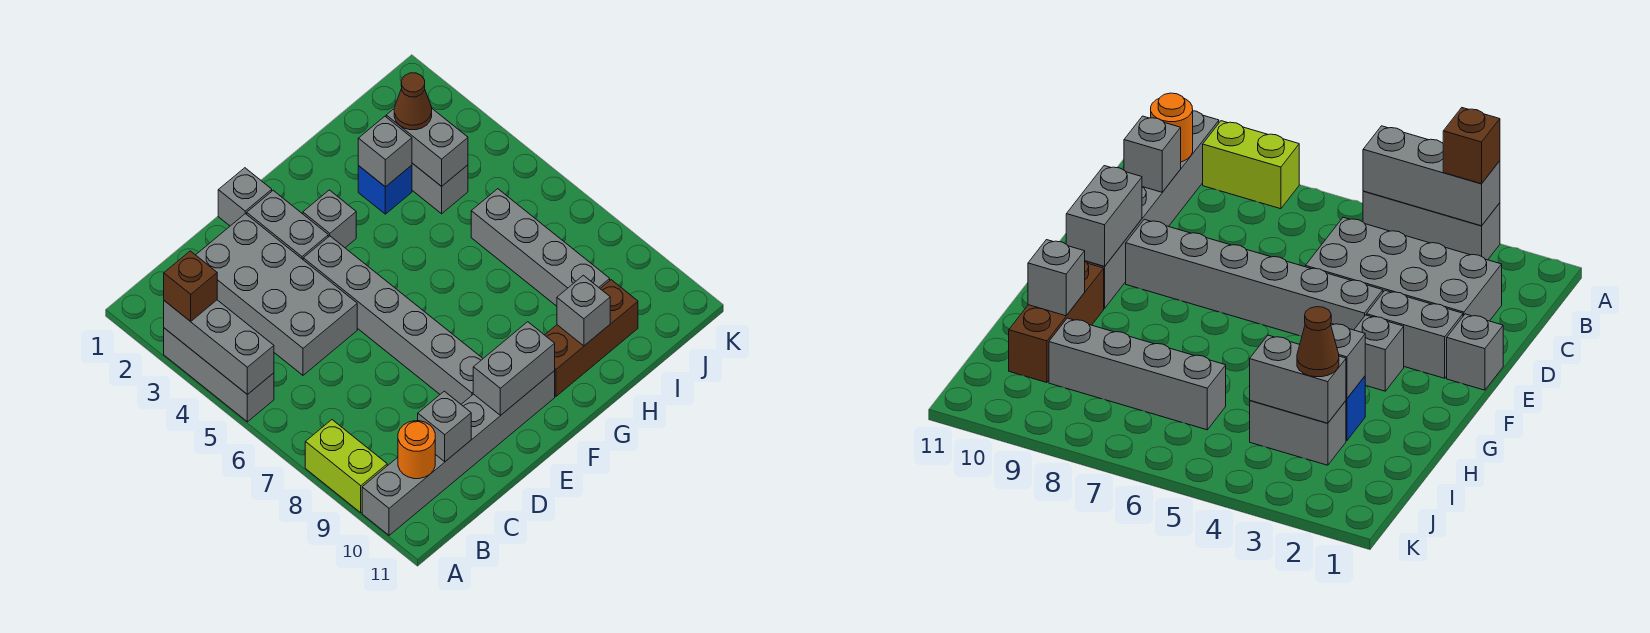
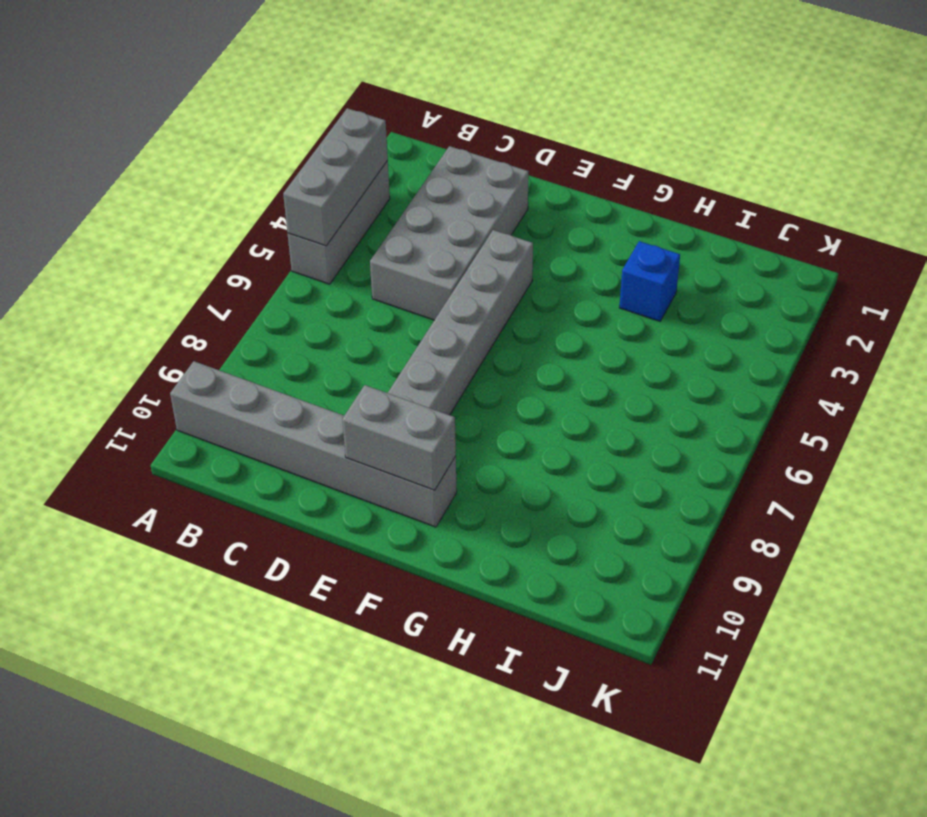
none -> lime brick A8:A9 level 1
none -> grey brick E1 level 1
none -> grey brick E2:E3 level 1

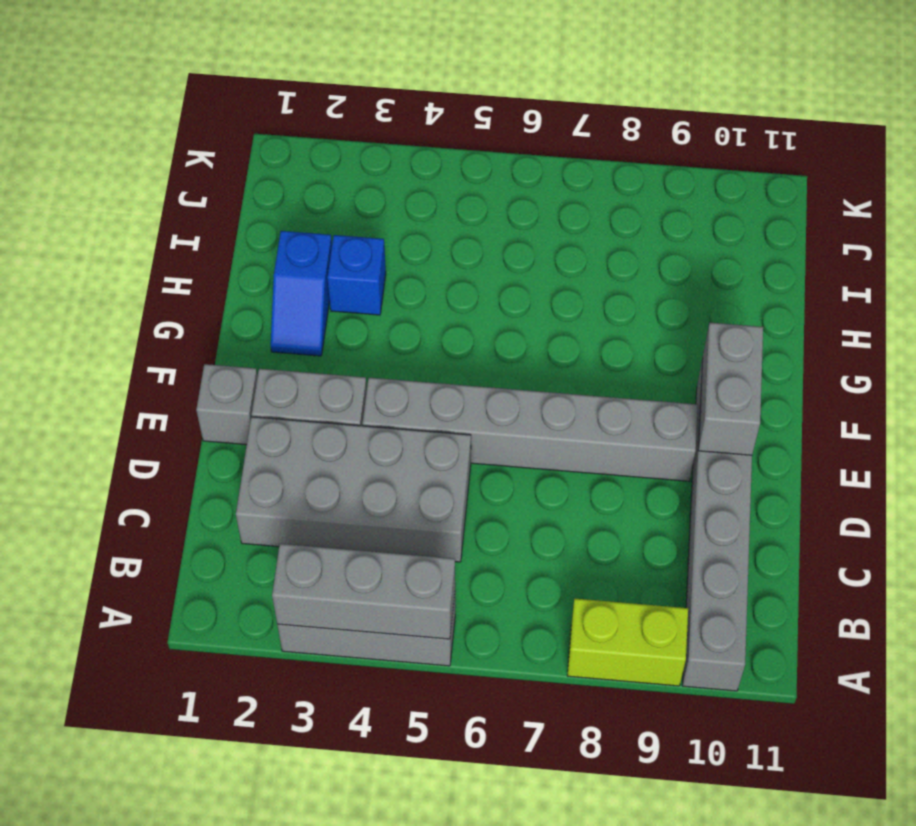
blue slope G2:H2 level 1 top H -> none
none -> grey brick F3 level 1
none -> brown brick G10:I10 level 1
none -> grey brick I3:I4 level 1

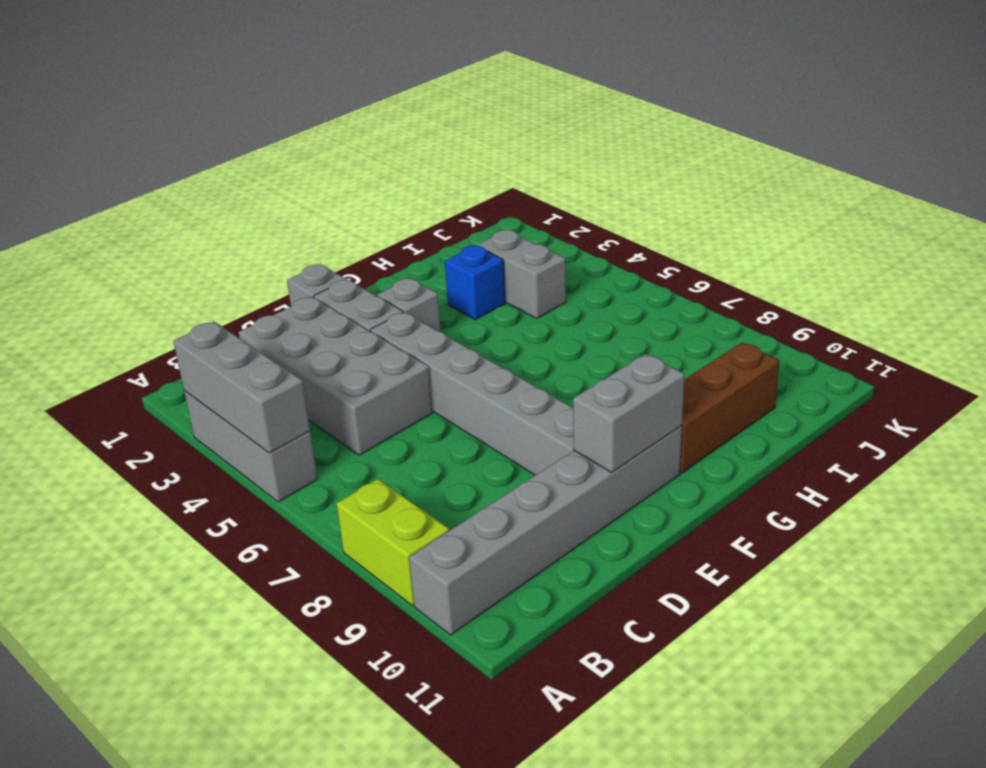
none -> grey brick I6:I9 level 1
none -> orange round brick B10 level 2
none -> grey brick C10 level 2

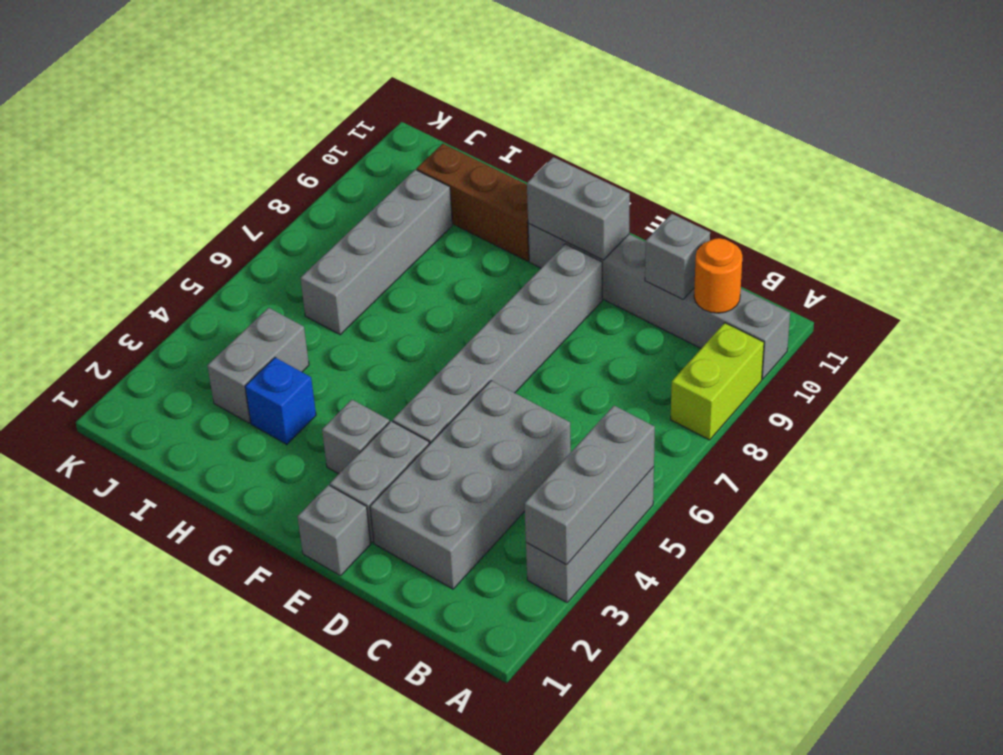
none -> grey brick H3 level 2
none -> grey brick H10 level 2
none -> grey brick I3:I4 level 2

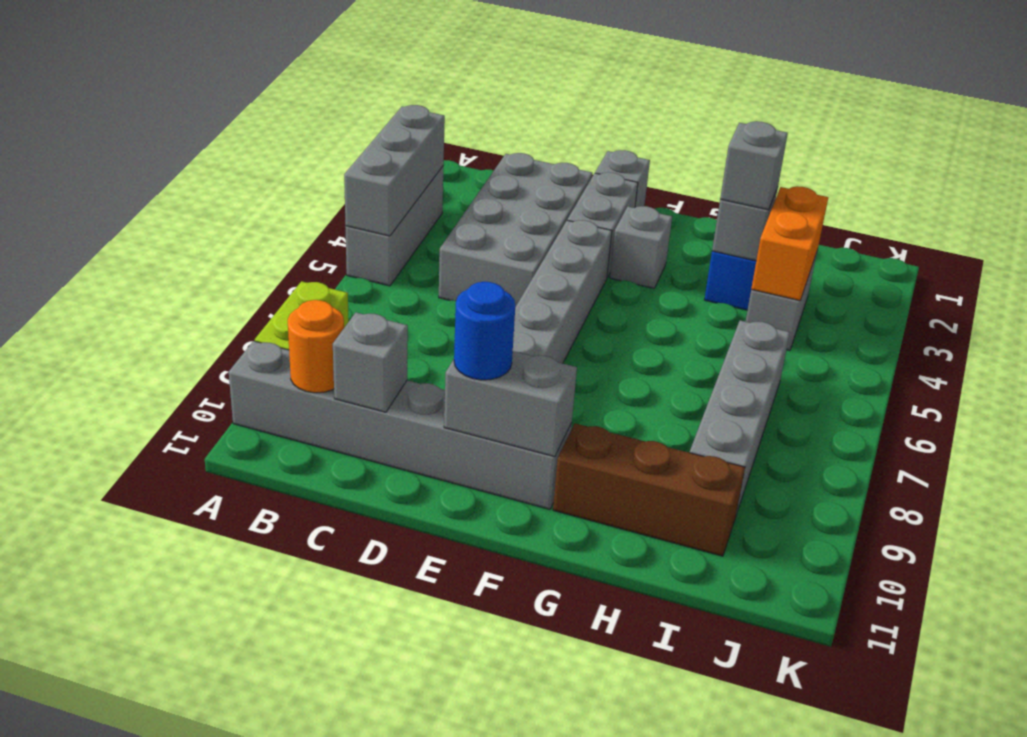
blue round brick E10 level 3 -> none
grey brick H3 level 3 -> grey brick H10 level 2
orange brick I3:I4 level 2 -> grey brick I3:I4 level 2
none -> brown brick A3 level 3
none -> brown cone I3 level 3

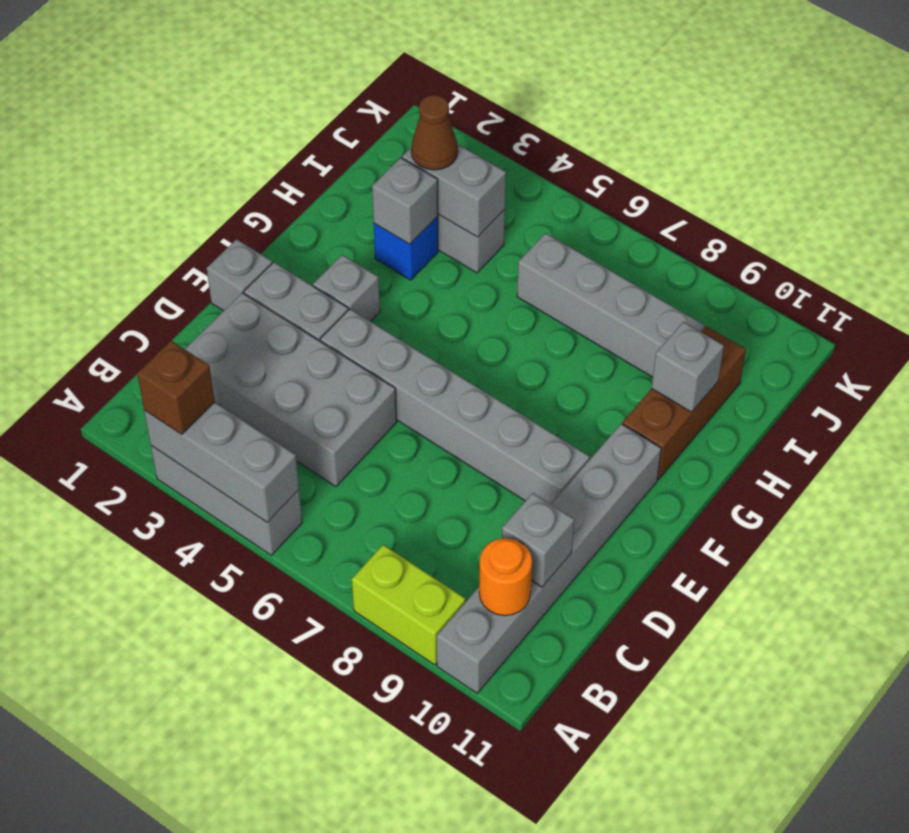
none -> grey brick E10:F10 level 2

